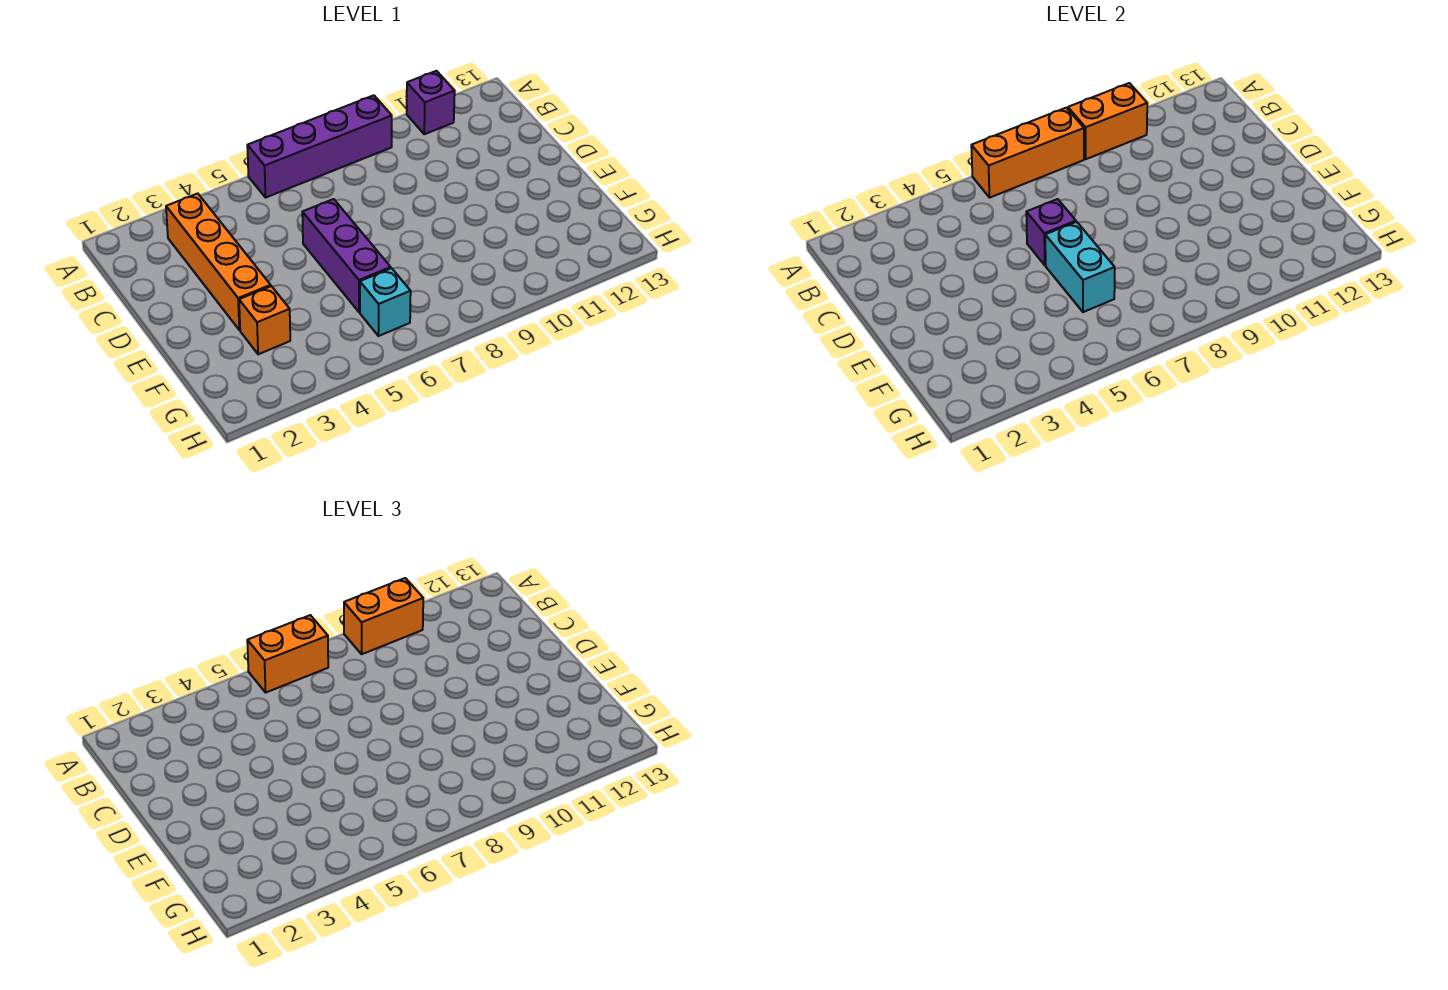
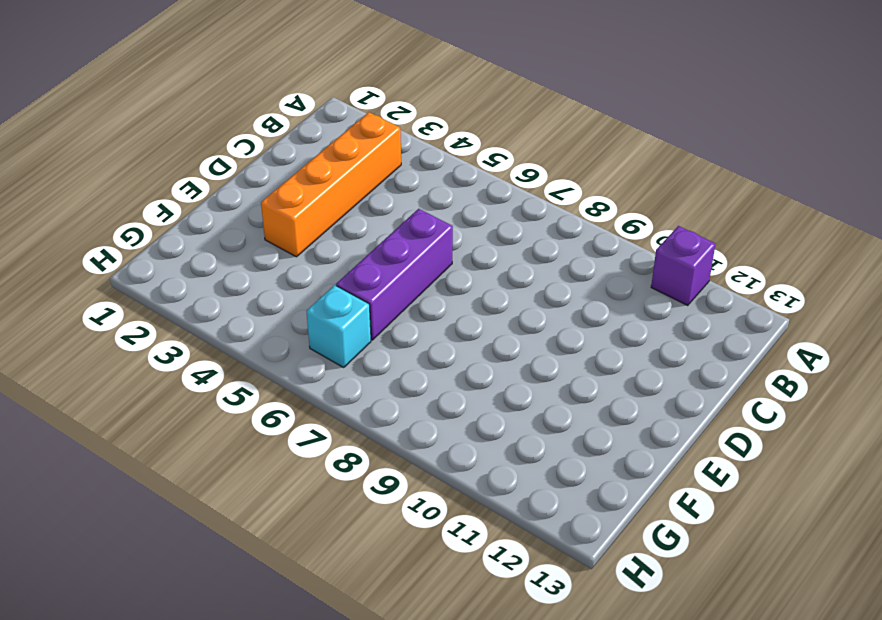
none -> purple brick A6:A9 level 1
none -> orange brick F3 level 1
none -> orange brick A6:A8 level 2

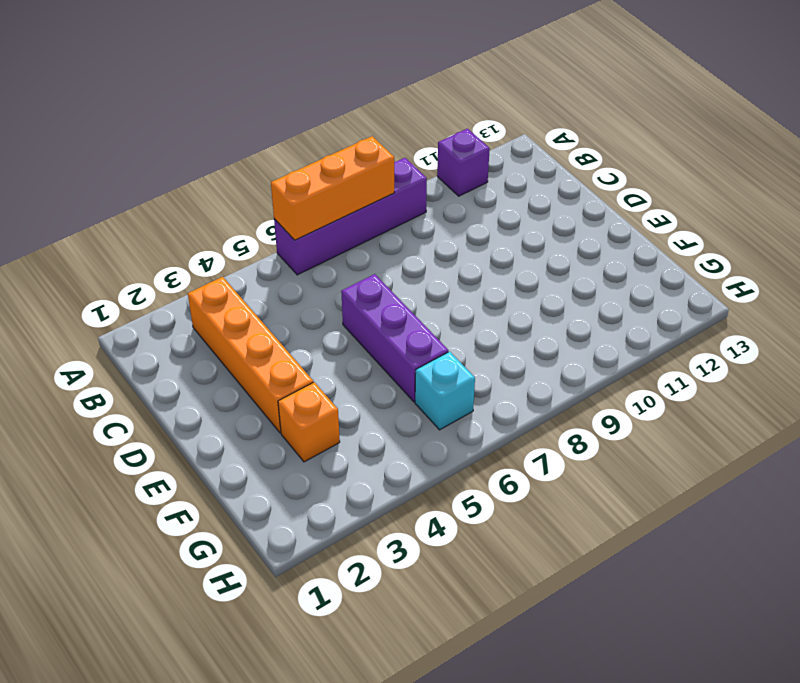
none -> orange brick A9:A10 level 2
none -> purple brick D6 level 2
none -> cyan brick E6:F6 level 2

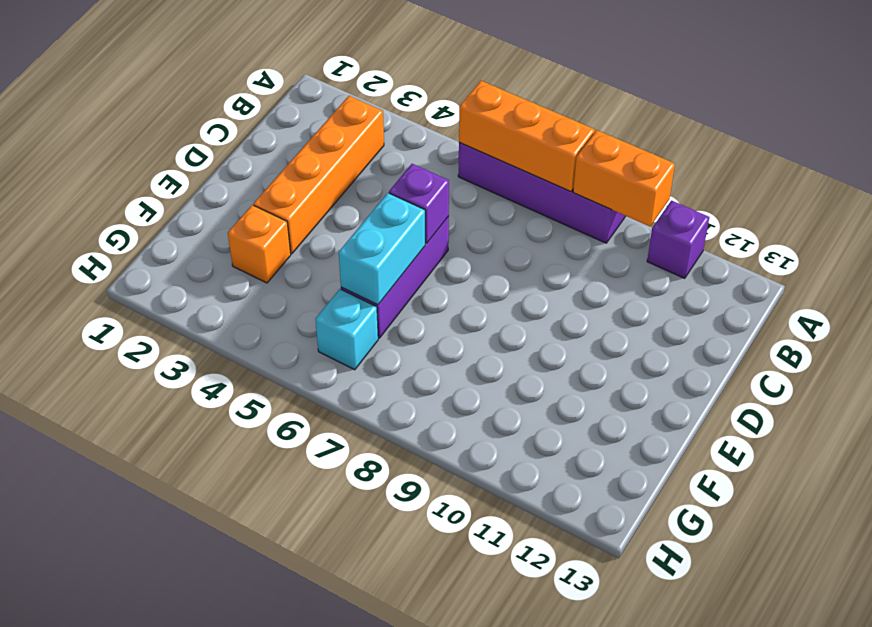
none -> orange brick A6:A7 level 3
none -> orange brick A9:A10 level 3

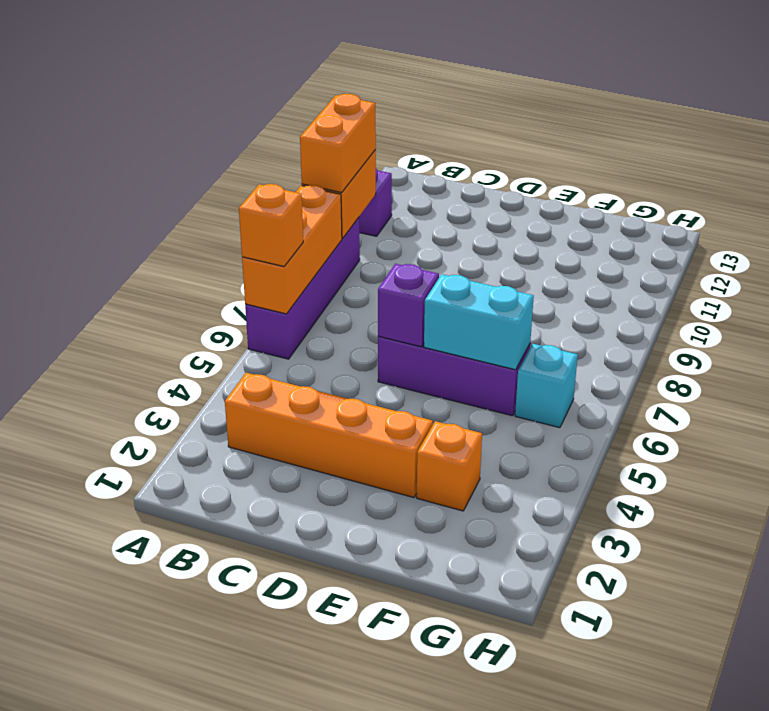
orange brick A6 level 3 -> orange brick A6:A7 level 3

